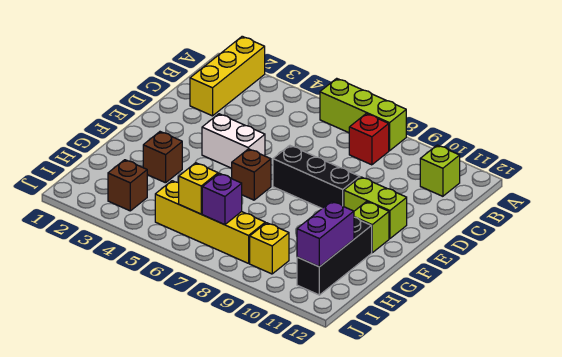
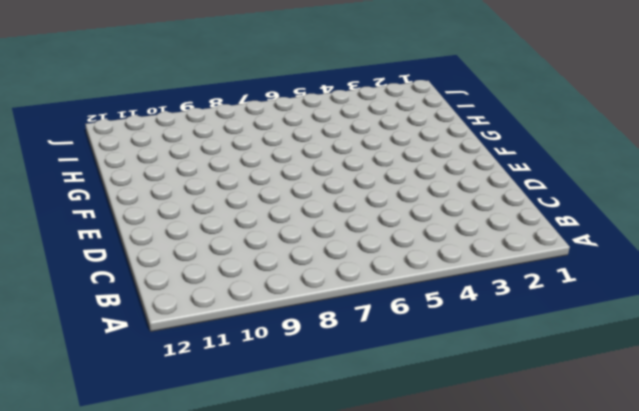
none -> yellow brick A2:C2 level 1
none -> lime brick A6:A8 level 1
none -> red brick B8 level 1

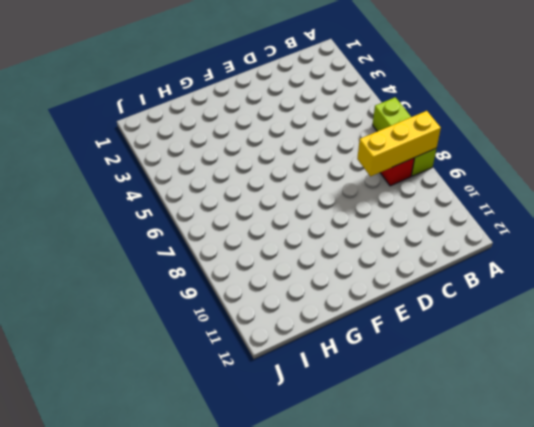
yellow brick A8:C8 level 2 -> yellow brick A2:C2 level 1
none -> lime brick B11 level 1
none -> white brick E4:E5 level 1
none -> black brick E7:E9 level 1

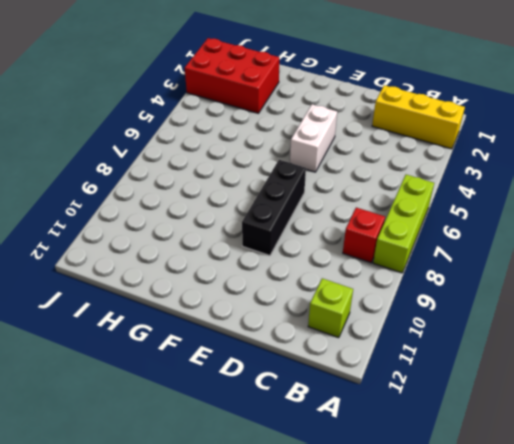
red brick H2:J3 level 1 -> brown brick I3 level 1
none -> lime brick E10:E11 level 1
none -> brown brick F6 level 1
none -> lime brick F11 level 1

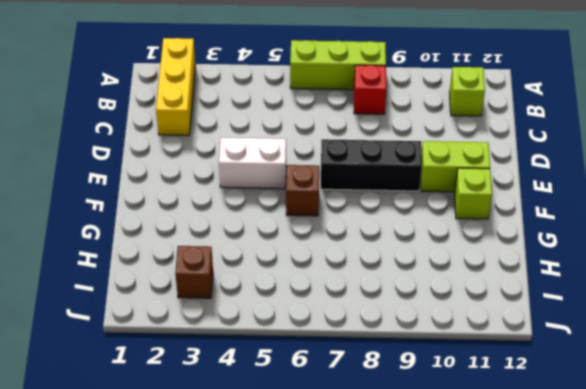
none -> brown brick G3 level 1
none -> black brick G11:I11 level 1
none -> yellow brick I5:I8 level 1

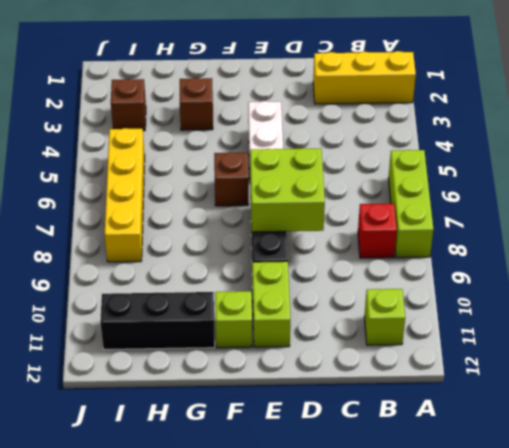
lime brick D7:E8 level 2 -> none
none -> yellow brick I9 level 1
none -> purple brick H11:I11 level 2
none -> yellow brick I6 level 2

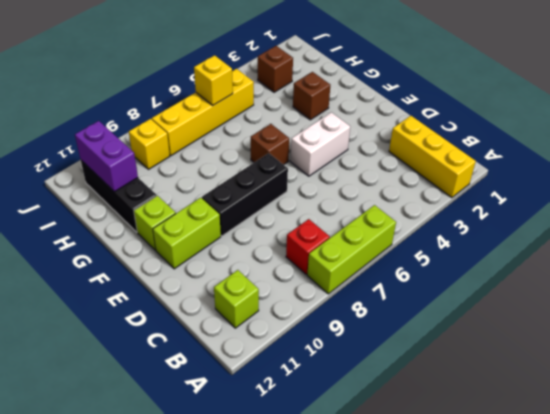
none -> purple brick I7 level 2

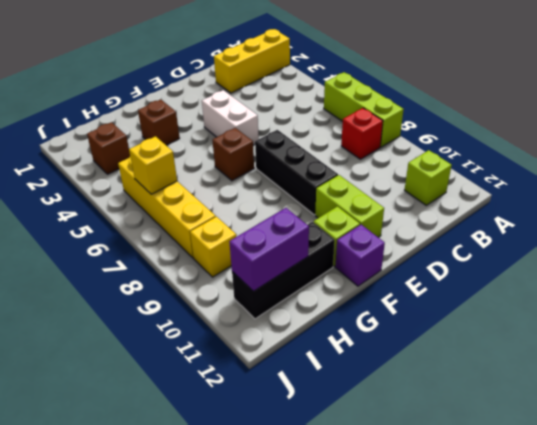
purple brick F12 level 1 -> purple brick I7 level 2

